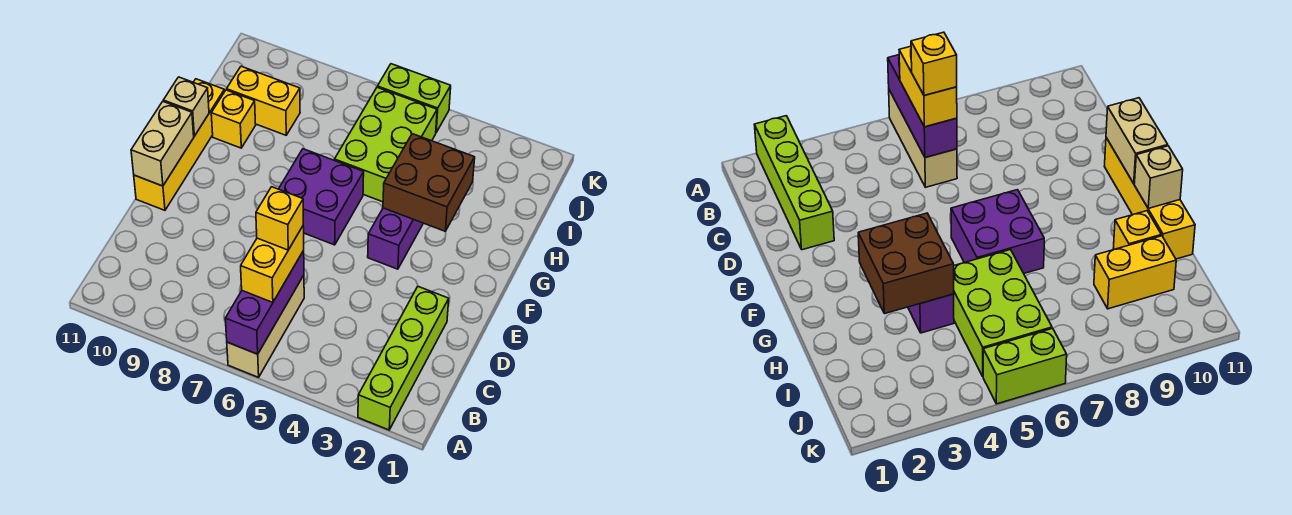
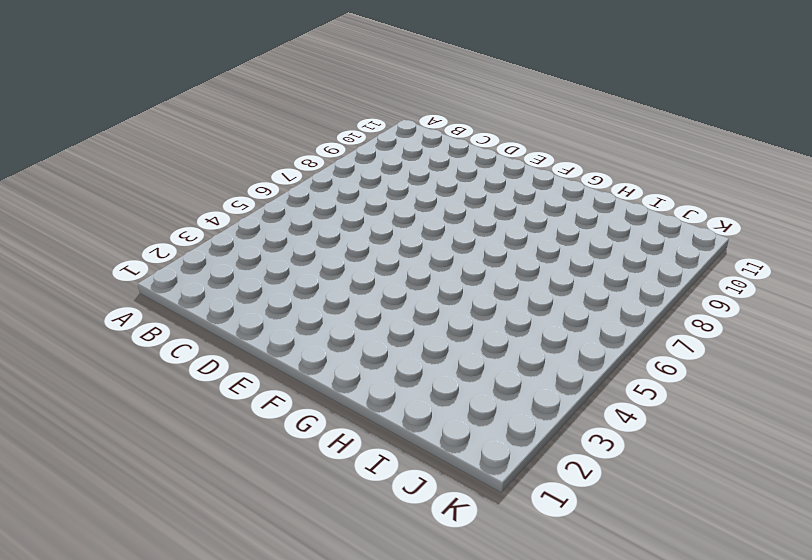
none -> lime brick A2:D2 level 1
none -> tan brick A6:C6 level 1
none -> yellow brick E11:H11 level 1

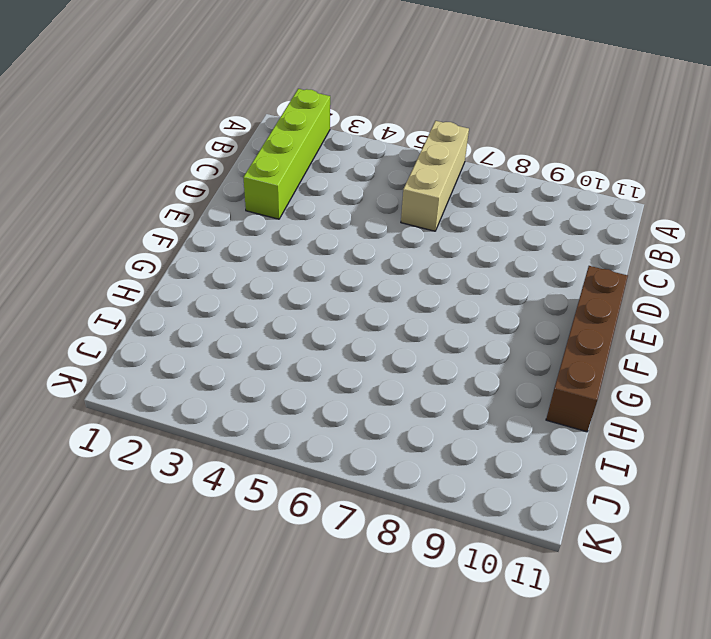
brown brick E11:H11 level 1 -> yellow brick E11:H11 level 1
none -> purple brick F4:H4 level 1
none -> purple brick F6:G7 level 1
none -> lime brick H5:J6 level 1

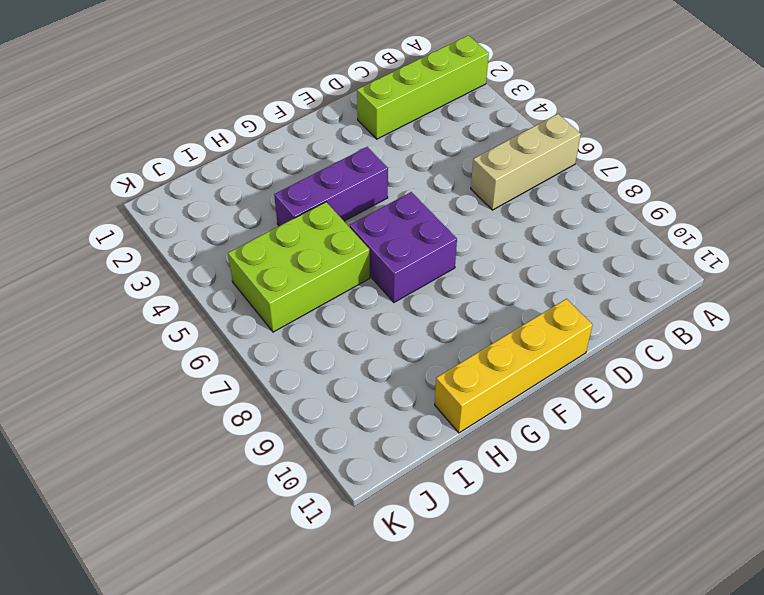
none -> yellow brick H10 level 1
none -> yellow brick I9:I10 level 1
none -> lime brick K5:K6 level 1

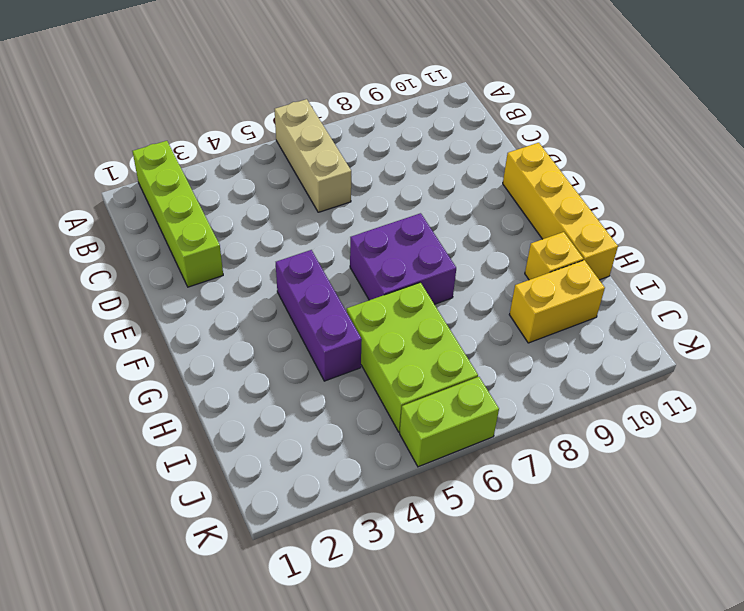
none -> purple brick A6:C6 level 2
none -> tan brick E11:F11 level 2
none -> brown brick G3:H4 level 2

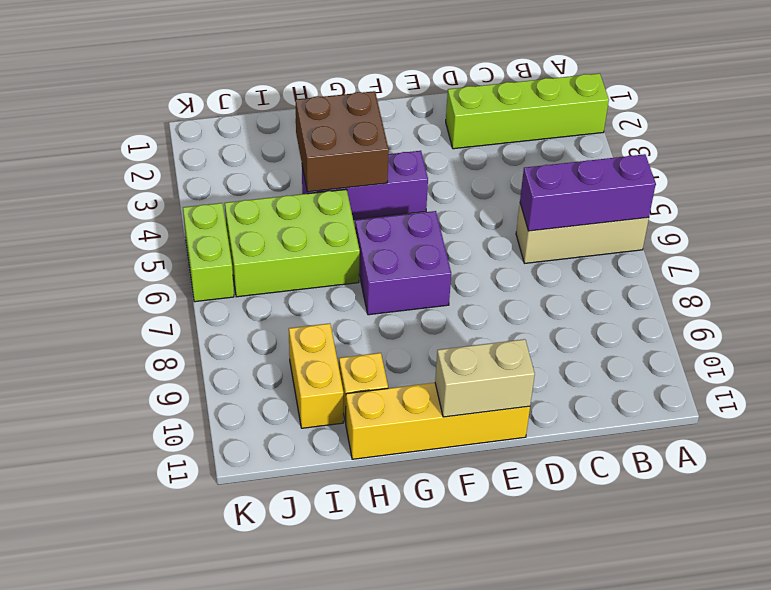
none -> tan brick G11 level 2
none -> yellow brick B6:C6 level 3
none -> yellow brick C6 level 4

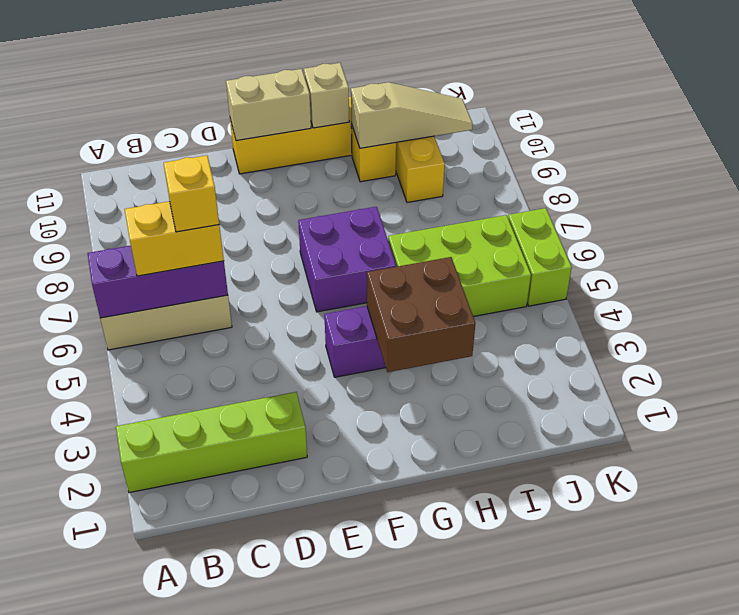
tan slope H10:J10 level 2 top H -> none

